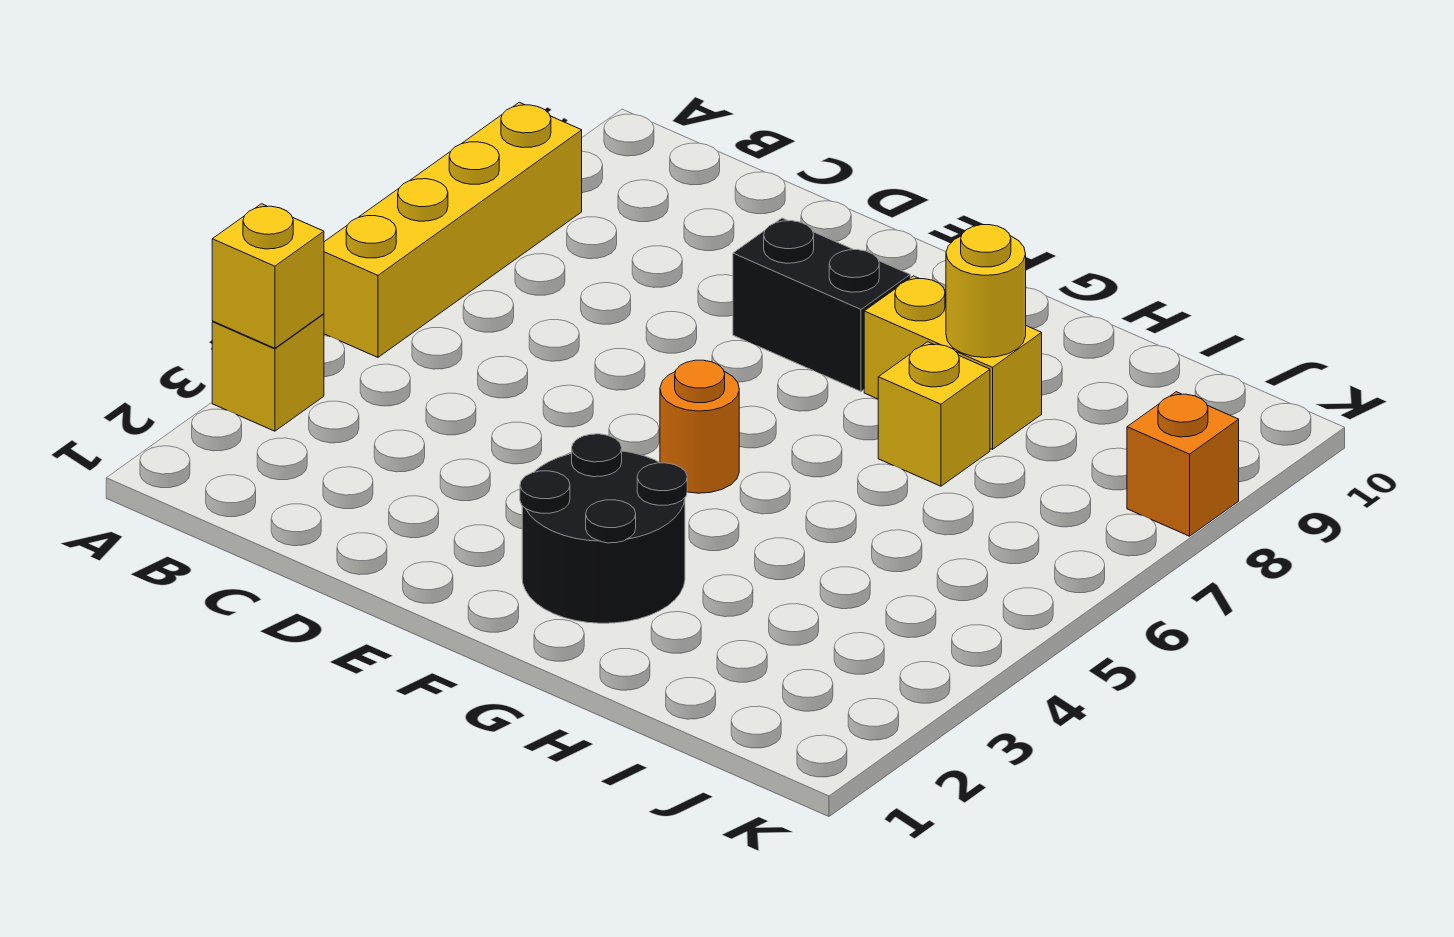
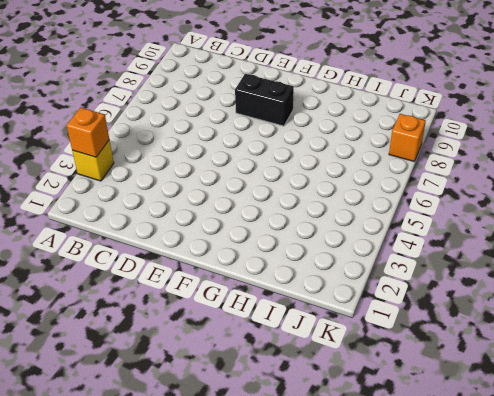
orange brick A3 level 2 -> yellow brick A3 level 2
none -> yellow brick A5:A8 level 1
none -> black round brick F2:G3 level 1

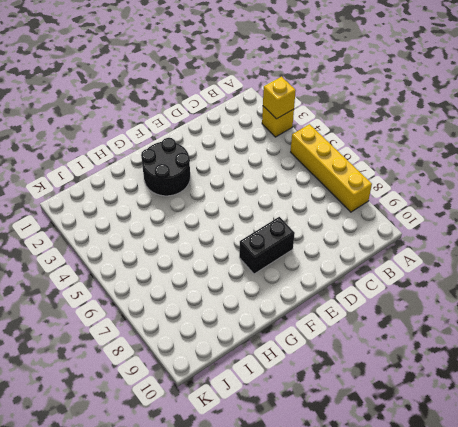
none -> orange round brick F5 level 1
none -> yellow brick G8:H8 level 1

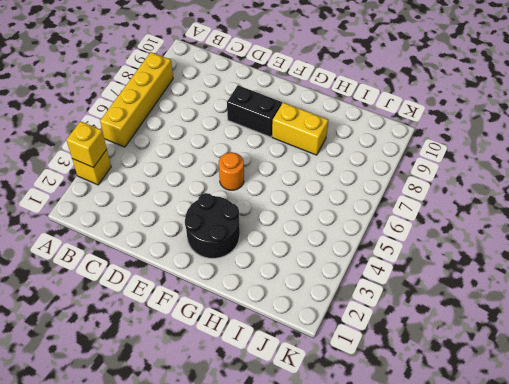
none -> yellow brick H7 level 1
none -> orange brick K8 level 1

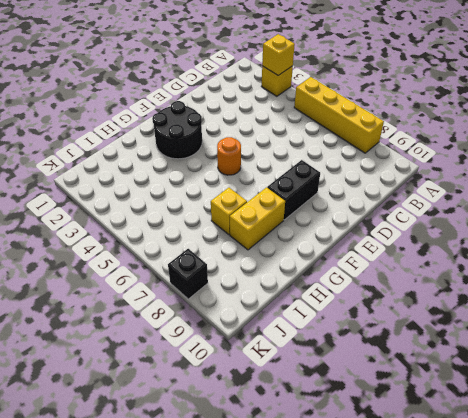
black brick K8 level 1 -> orange brick K8 level 1
none -> yellow round brick H8 level 2

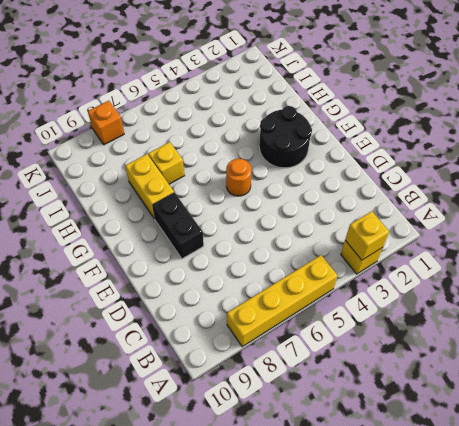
none -> yellow round brick H8 level 2

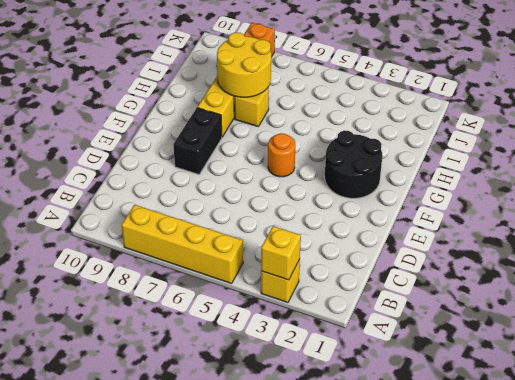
yellow round brick H7:I8 level 2 -> yellow round brick H8 level 2

